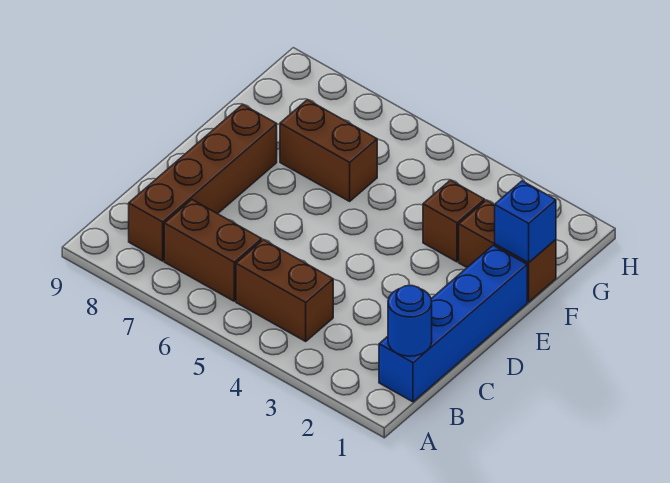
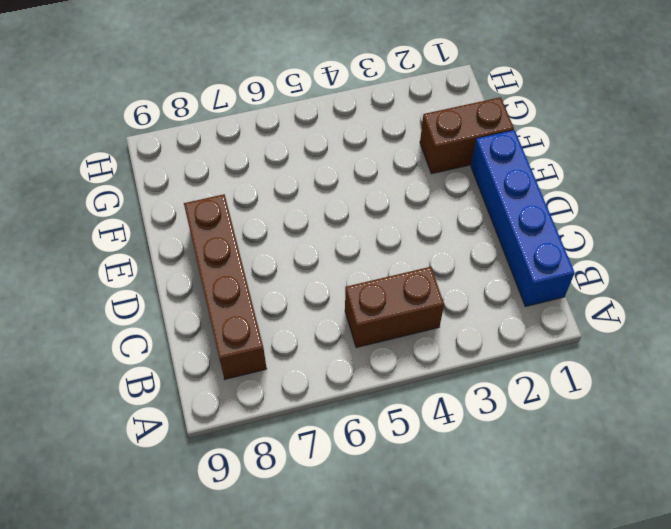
none -> brown brick B6:B7 level 1
none -> brown brick F3 level 1

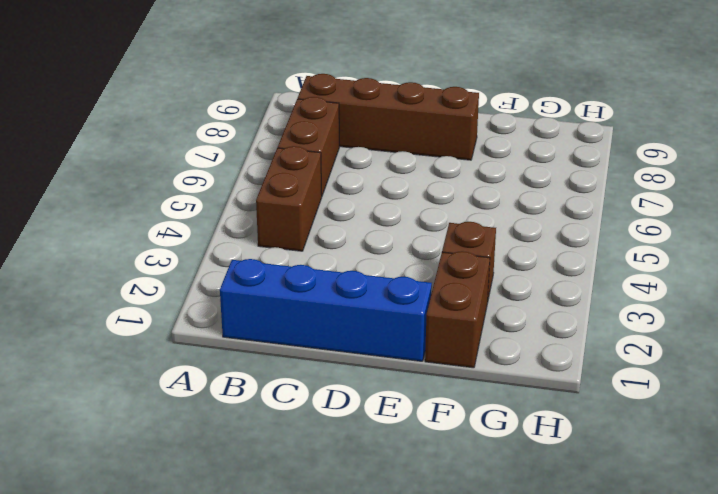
none -> brown brick F6:F7 level 1
none -> blue round brick B1 level 2

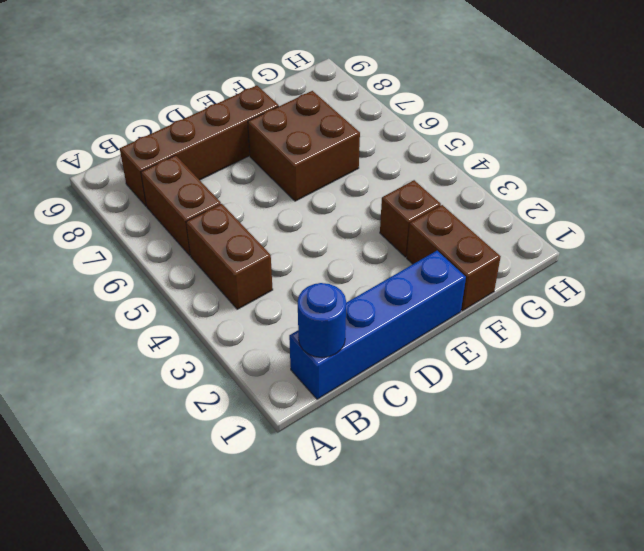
brown brick E6:F7 level 1 -> brown brick F6:F7 level 1
none -> blue brick F1 level 2

